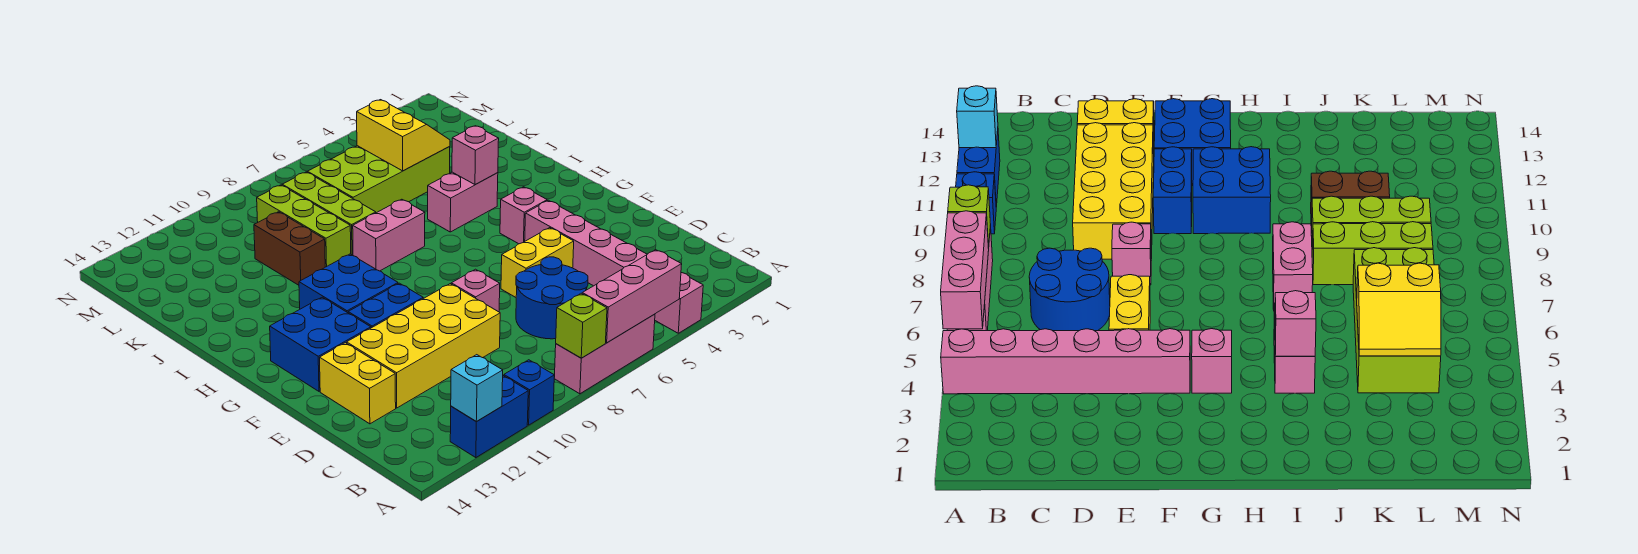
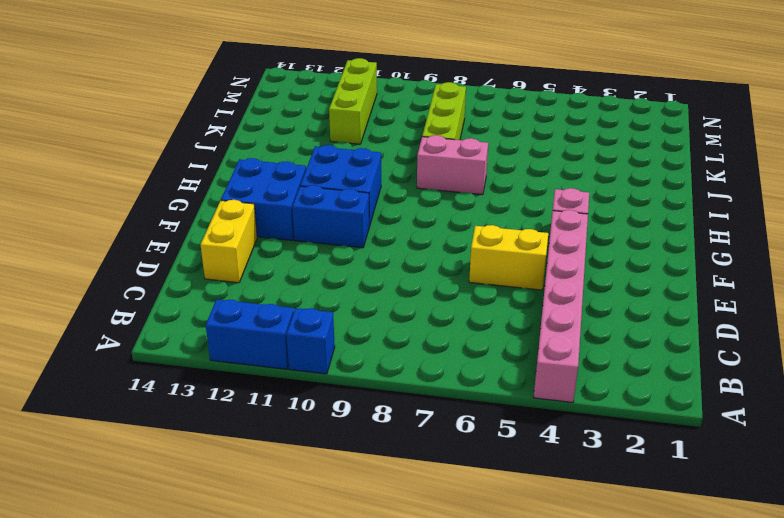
lime brick K11:M11 level 1 -> lime brick J9:L9 level 1
none -> pink brick A6:A8 level 1
none -> blue round brick C6:D7 level 1
none -> yellow brick D9:E12 level 1

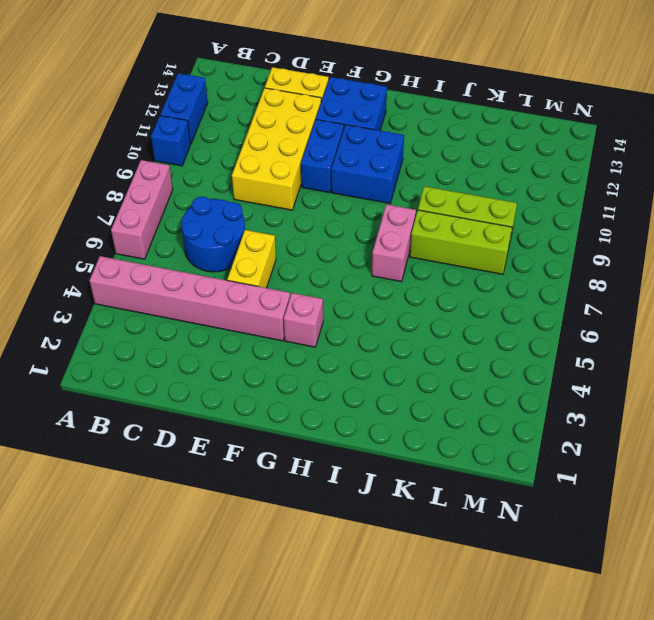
none -> pink brick E8 level 1
none -> pink brick I4:I5 level 1
none -> brown brick J10:K10 level 1

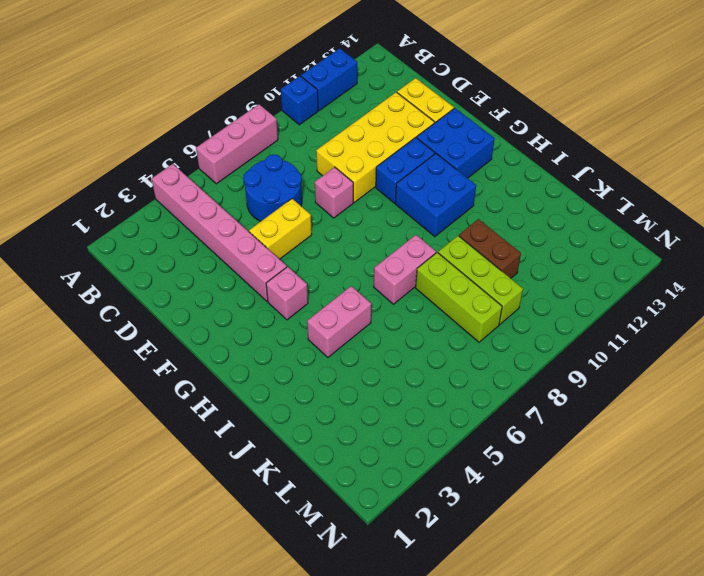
none -> lime brick K4:L7 level 1
none -> pink brick A5:A7 level 2
none -> lime brick A8 level 2

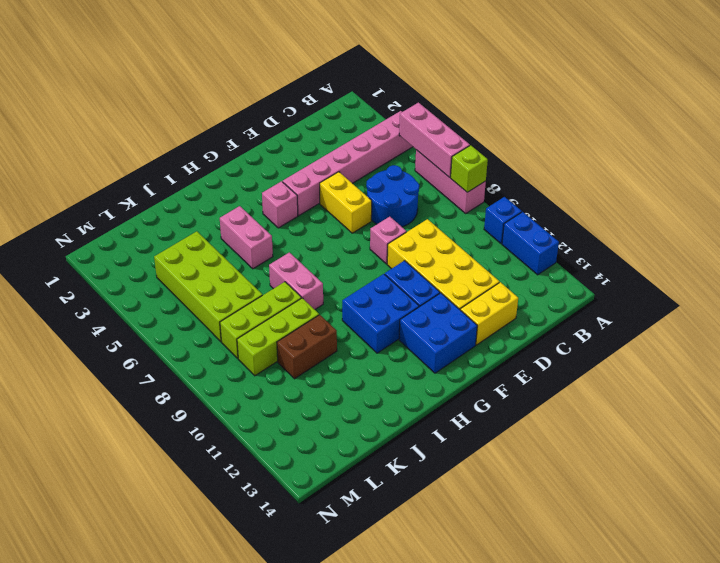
none -> cyan brick A12 level 2
none -> pink brick I4 level 2
none -> yellow slope K4:L5 level 2 top 5

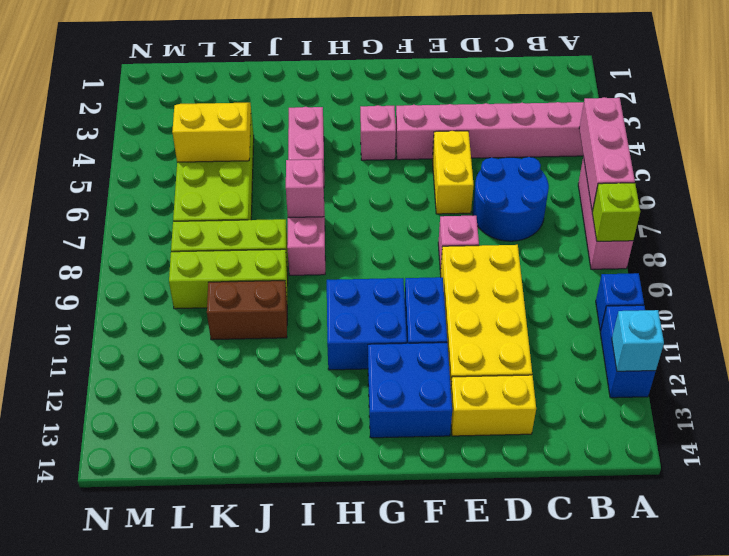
pink brick I7 level 2 -> pink brick I4 level 2

